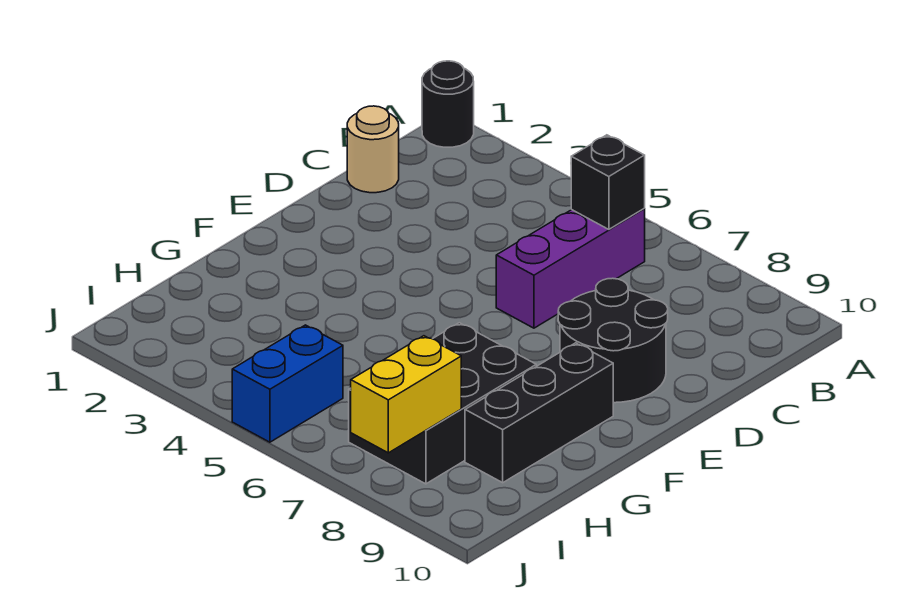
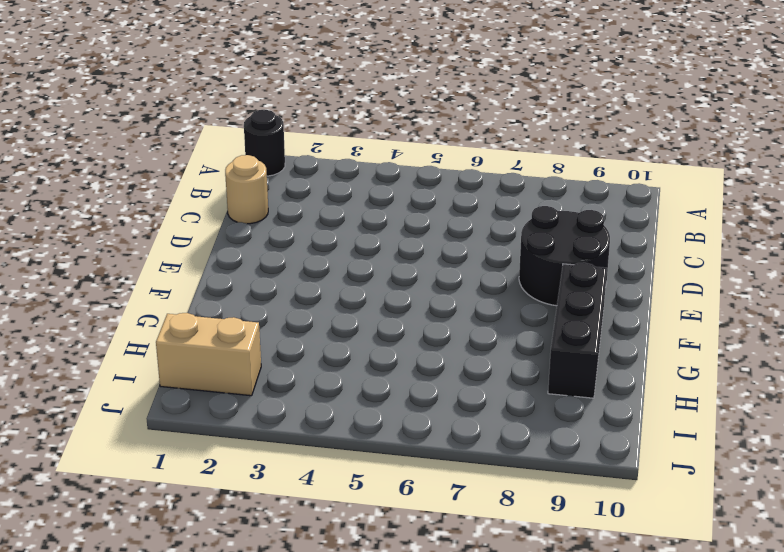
tan brick I1:I2 level 1 -> none
none -> purple brick B6:D6 level 1
none -> black brick G7:I8 level 1

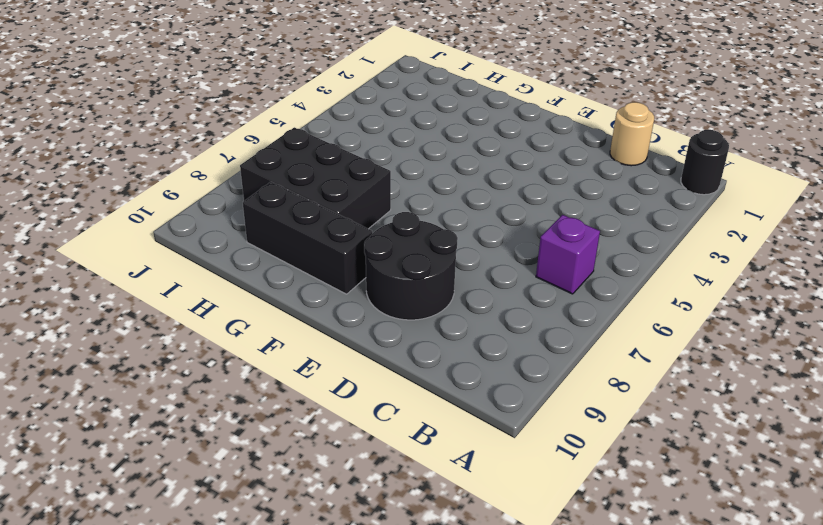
purple brick B6 level 1 -> purple brick B6:D6 level 1
none -> blue brick I5:J5 level 1
none -> black brick B6 level 2

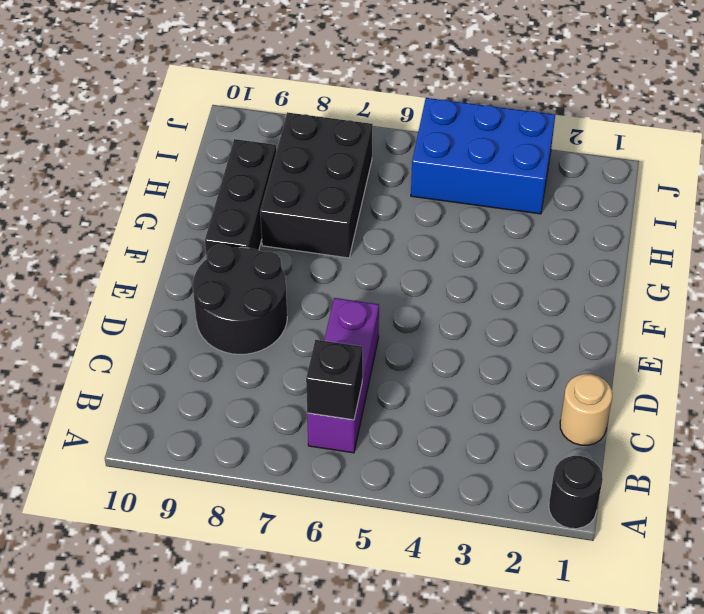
blue brick I3:J5 level 1 -> blue brick I5:J5 level 1
none -> yellow brick I8:J8 level 2

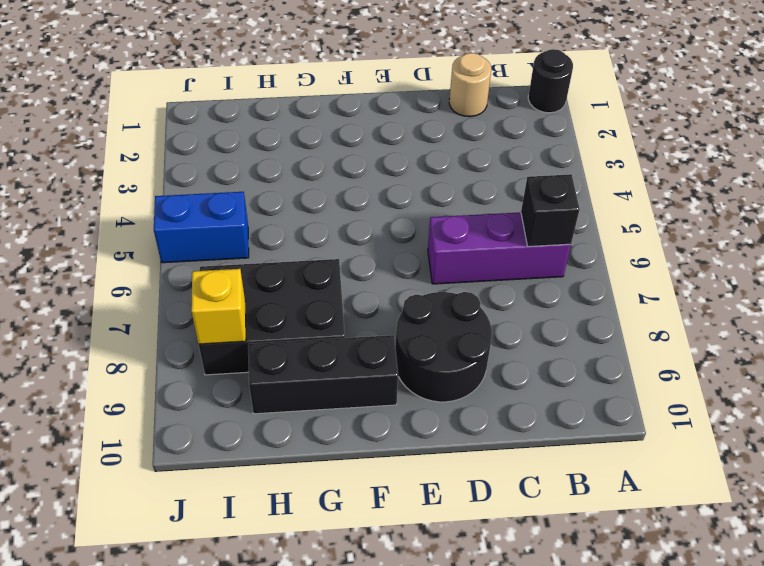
yellow brick I8 level 2 -> yellow brick I8:J8 level 2

